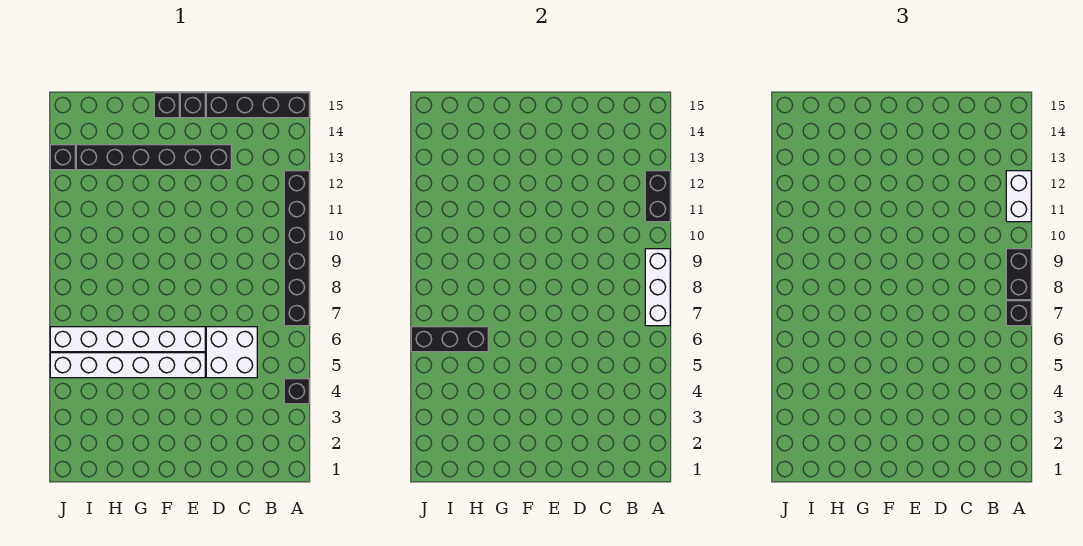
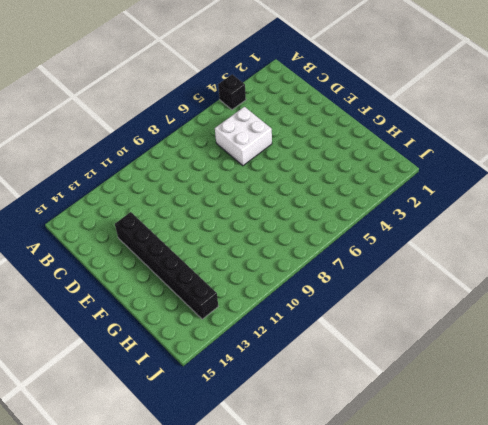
none -> black brick A7:A12 level 1
none -> black brick A15:D15 level 1
none -> white brick E5:J5 level 1

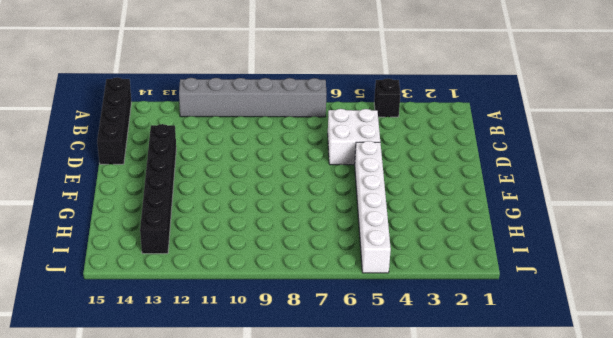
grey brick A7:A12 level 1 -> black brick A7:A12 level 1
none -> white brick E6:J6 level 1
none -> black brick E15 level 1
none -> black brick F15 level 1

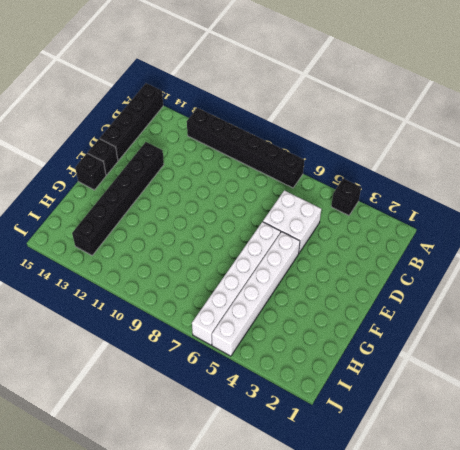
none -> black brick J13 level 1
none -> white brick A7:A9 level 2
none -> black brick A11:A12 level 2

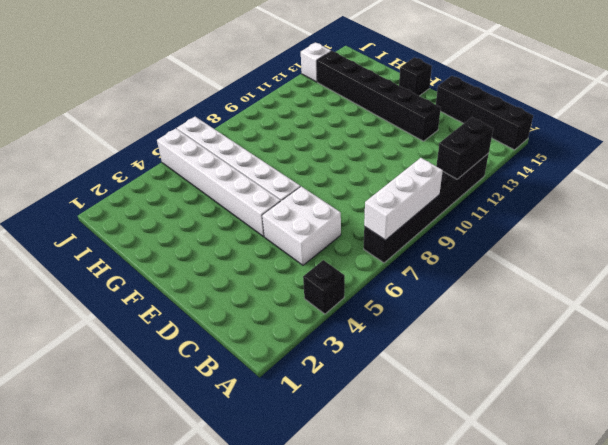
white brick J13 level 1 -> black brick J13 level 1
none -> black brick E15 level 1
none -> black brick H6:J6 level 2
none -> black brick A7 level 3

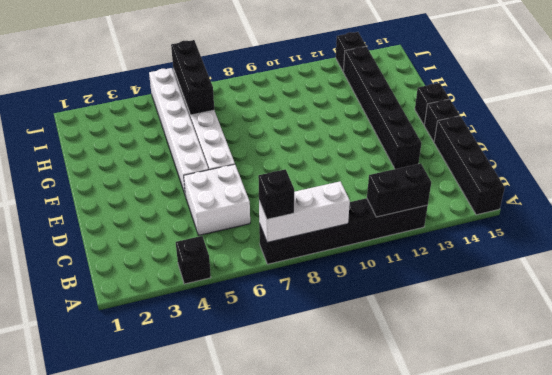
none -> black brick A8:A9 level 3
none -> white brick A11:A12 level 3

